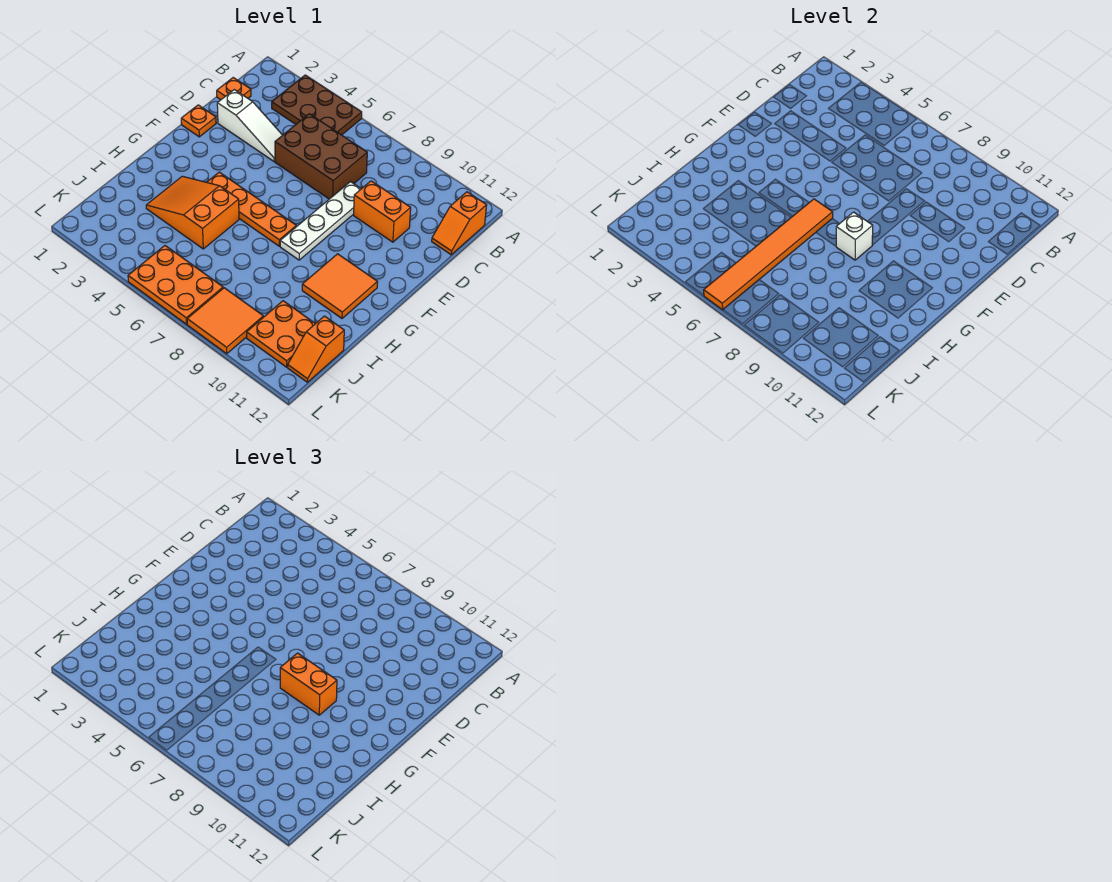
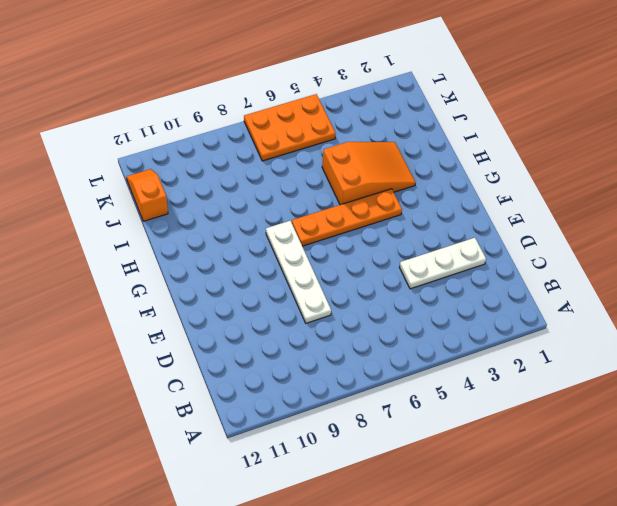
white plate D2:D4 level 1 -> white slope D2:D4 level 1 top 2
none -> brown plate A3:B5 level 1
none -> orange slope B12:C12 level 1 top B
none -> orange plate C1 level 1

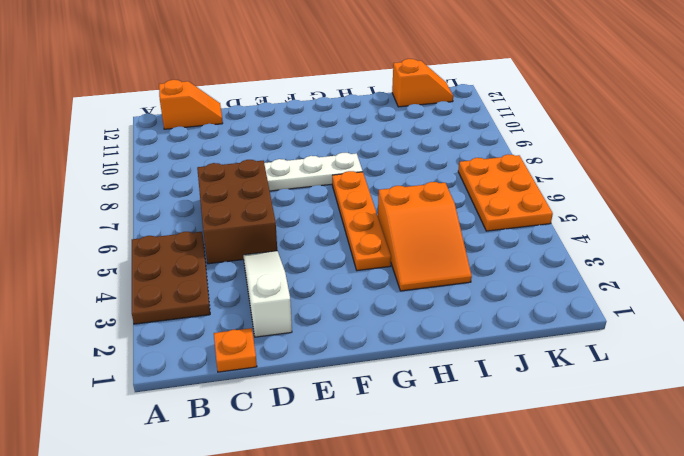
none -> orange brick D9:D10 level 1
none -> orange plate E1 level 1
none -> orange tile G10:H11 level 1

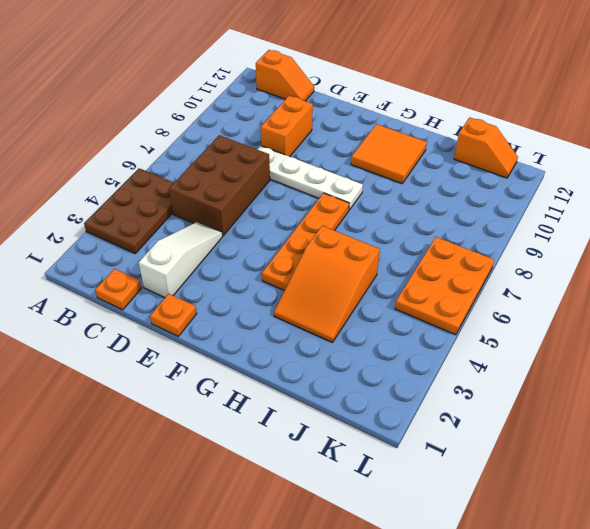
none -> orange plate J10:K11 level 1
none -> orange tile K8:L9 level 1
none -> orange tile G6:L6 level 2

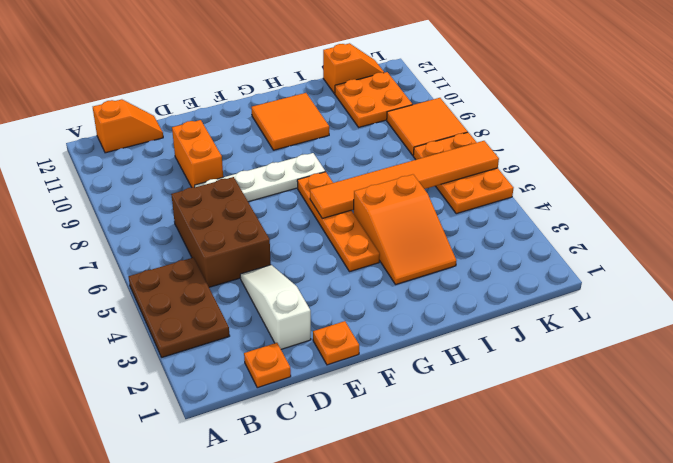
none -> white brick G8 level 2
none -> orange brick G8:G9 level 3

